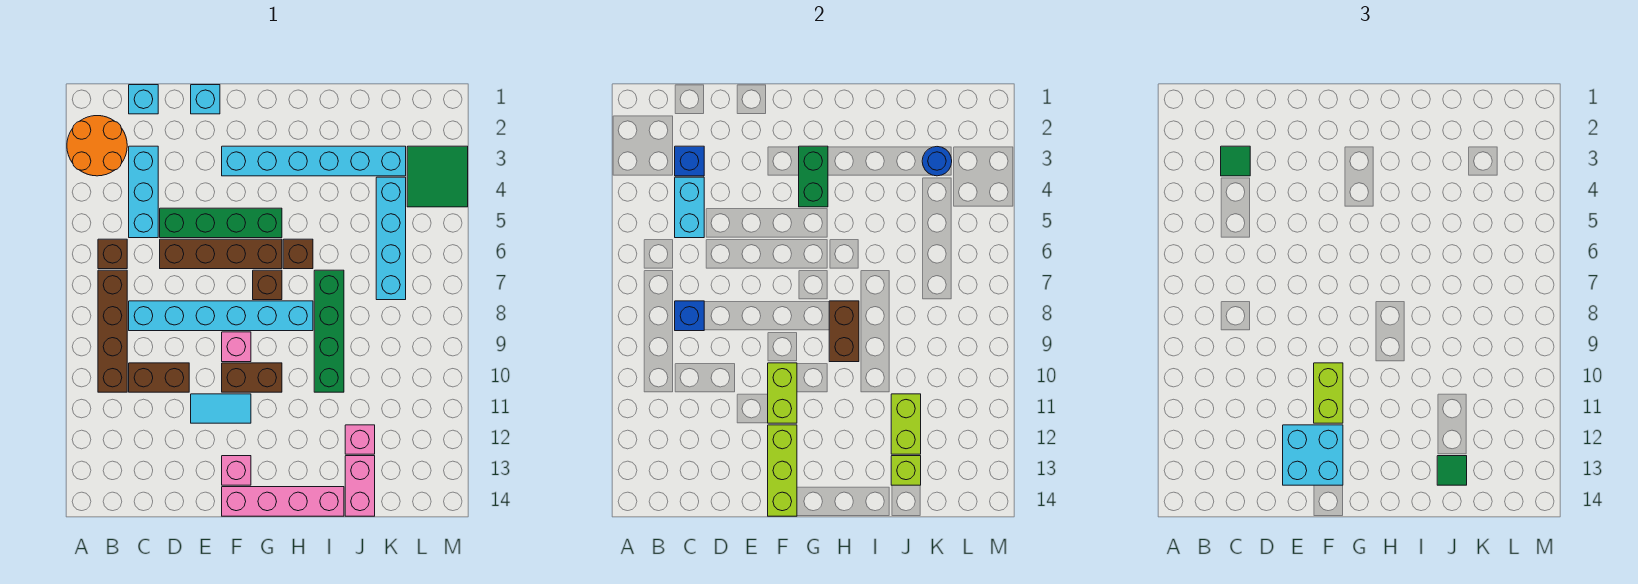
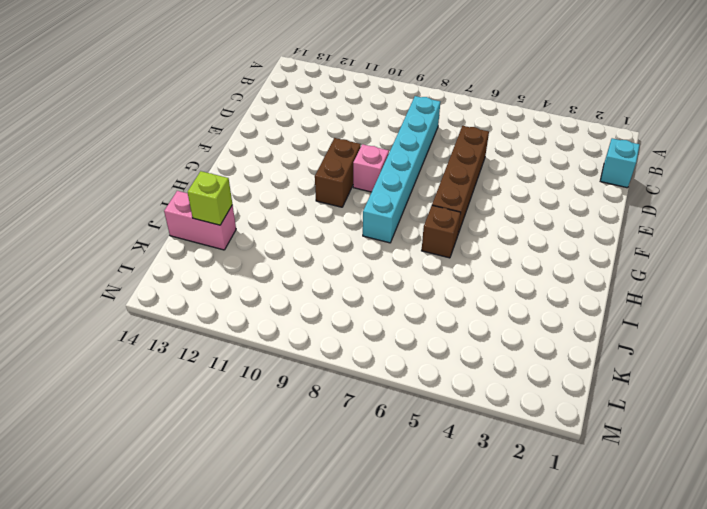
none -> orange round brick A2:B3 level 1
none -> brown brick B6 level 1
none -> brown brick B7:B10 level 1
none -> cyan brick C3:C5 level 1

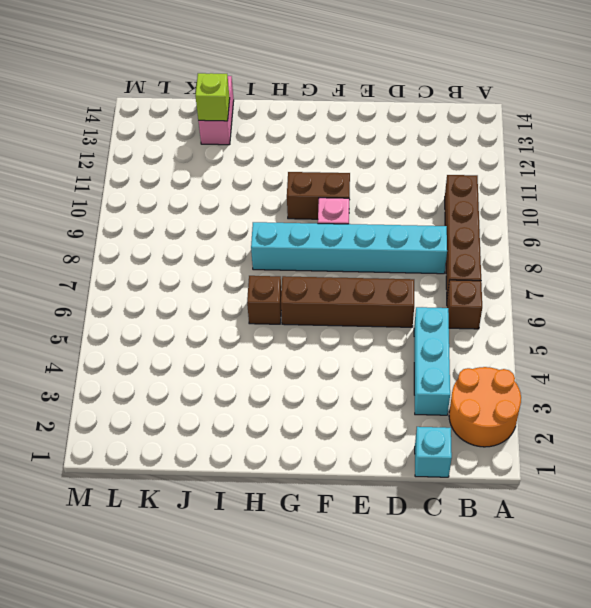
none -> brown brick C10:D10 level 1
none -> green brick D5:G5 level 1
none -> cyan brick E1 level 1
none -> cyan tile E11:F11 level 1

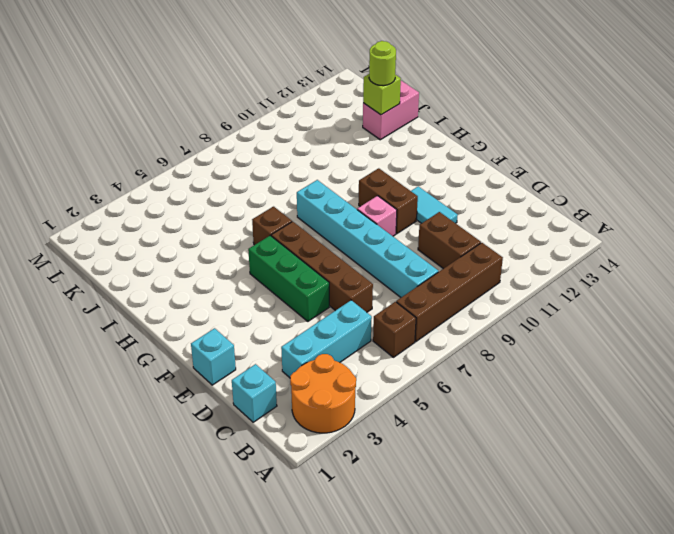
green brick E5:G5 level 1 -> green brick D5:G5 level 1
lime round brick J13 level 3 -> green tile J13 level 3
none -> cyan brick F3:K3 level 1
none -> pink brick F13 level 1
none -> pink brick F14:I14 level 1
none -> brown brick G7 level 1

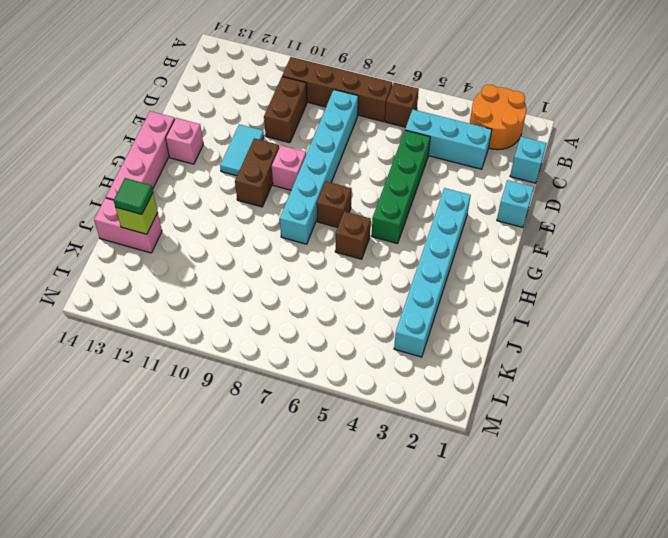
none -> brown brick D6:G6 level 1
none -> green brick I7:I10 level 1
none -> pink brick J12 level 1
none -> cyan brick K4:K7 level 1

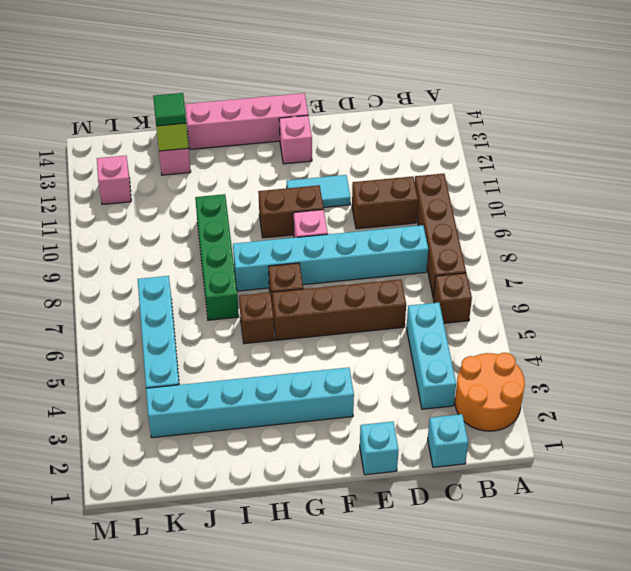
pink brick L12 level 1 -> pink brick J12 level 1
none -> green brick D5:G5 level 1
none -> green tile L3:M4 level 1
none -> blue brick C3 level 2
none -> cyan brick C4:C5 level 2

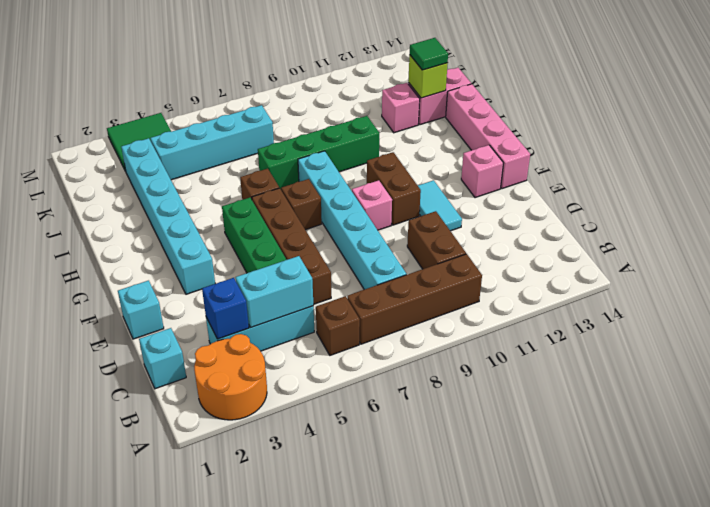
none -> blue brick C8 level 2
none -> lime brick F10:F11 level 2
none -> lime brick F12:F14 level 2
none -> green brick G3:G4 level 2

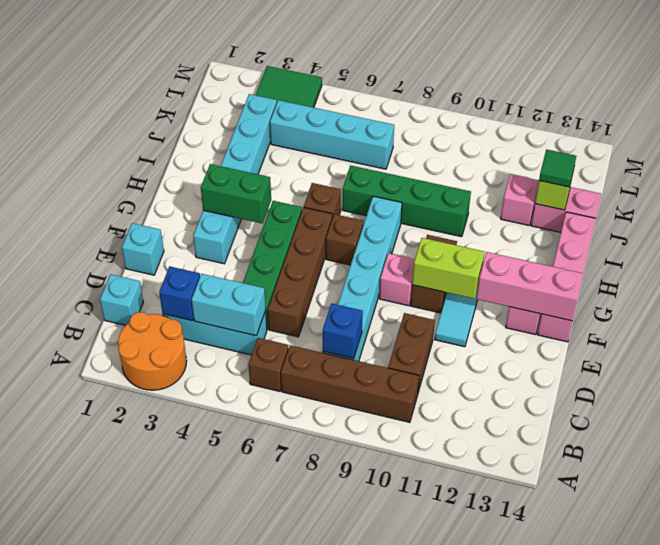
pink brick F12:F14 level 2 -> lime brick F12:F14 level 2
none -> brown brick H8:H9 level 2
none -> lime brick J11:J12 level 2
none -> blue round brick K3 level 2
none -> green tile C3 level 3

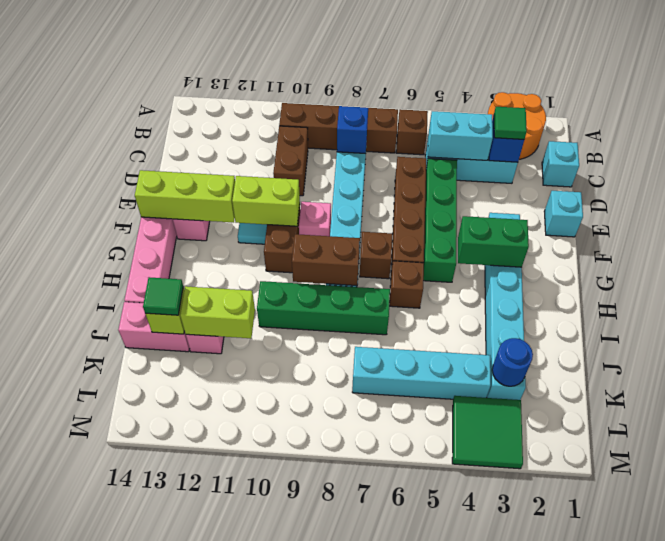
none -> cyan brick E12:F13 level 3
none -> lime brick F10:F11 level 3

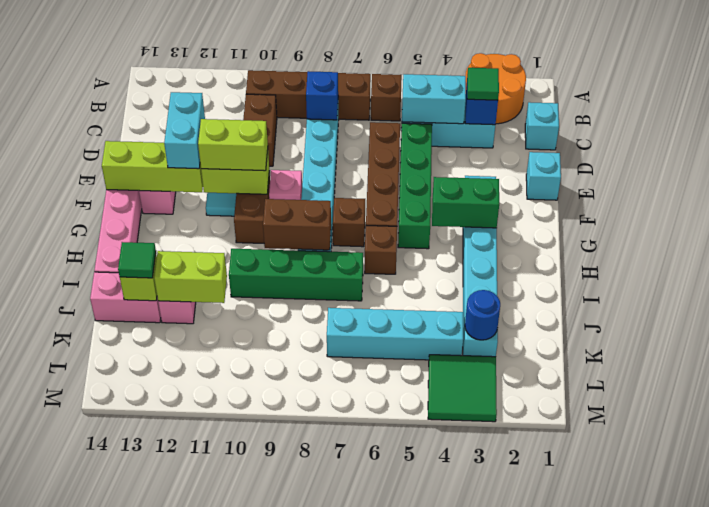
cyan brick E12:F12 level 3 -> cyan brick E12:F13 level 3

